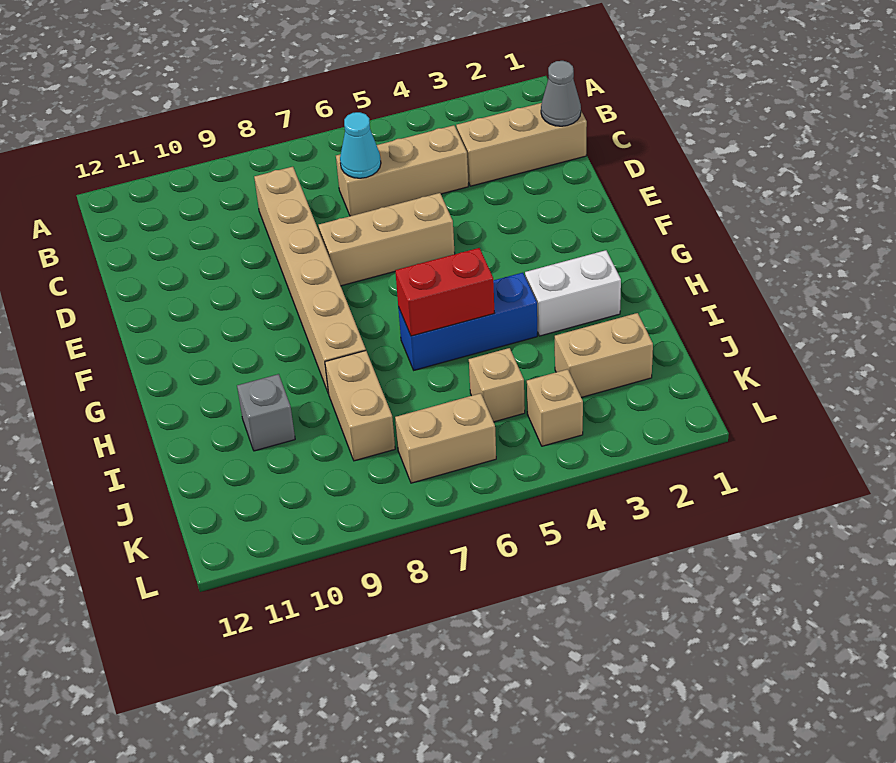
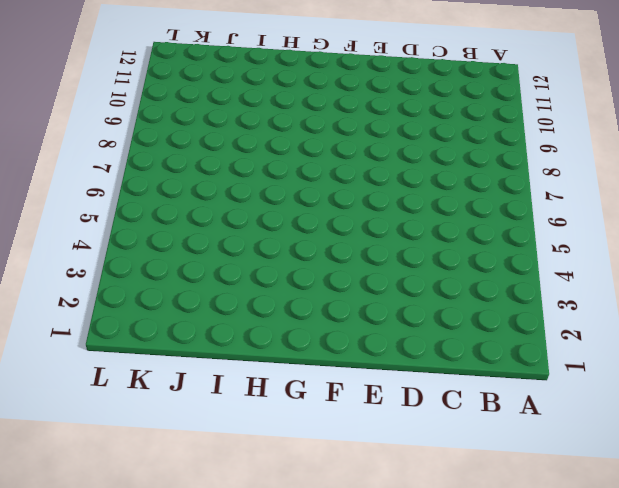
none -> tan brick C1:C3 level 1
none -> tan brick C4:C6 level 1
none -> tan brick C8:H8 level 1

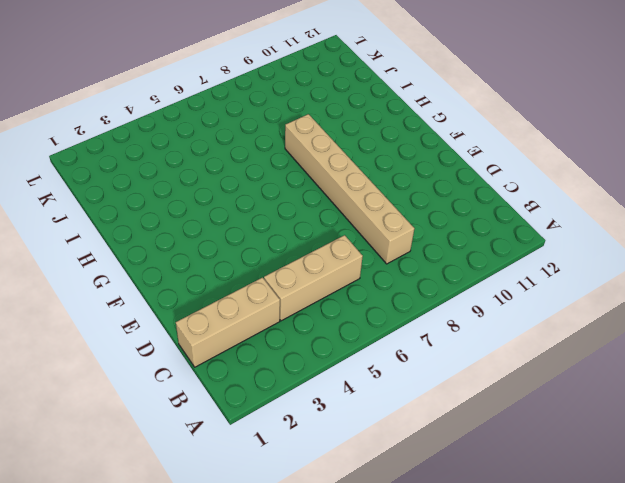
none -> tan brick E5:E7 level 1
none -> white brick H2:H3 level 1
none -> blue brick H4:H6 level 1

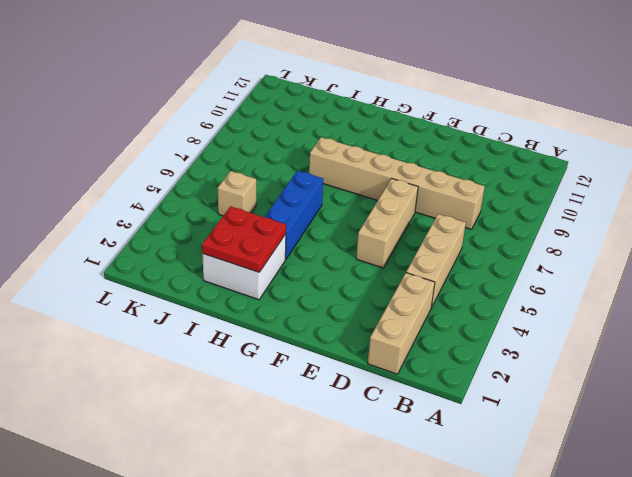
white brick H2:I3 level 1 -> white brick H2:H3 level 1
red plate H2:I3 level 2 -> none
none -> tan brick I8:J8 level 1
none -> grey brick I10 level 1
none -> tan brick J2:J3 level 1

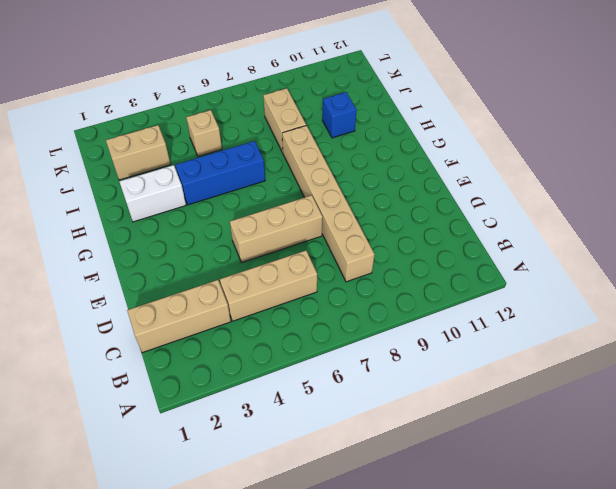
blue brick I10 level 1 -> grey brick I10 level 1
none -> tan brick K4 level 1
none -> tan brick K6:K7 level 1
none -> grey cone C1 level 2

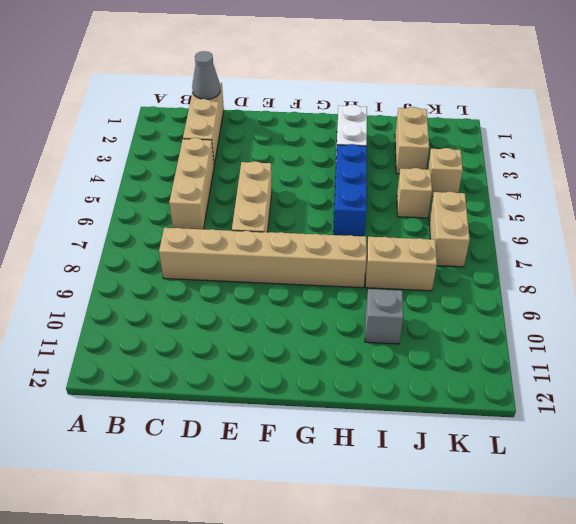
none -> cyan cone C6 level 2
none -> red brick H5:H6 level 2

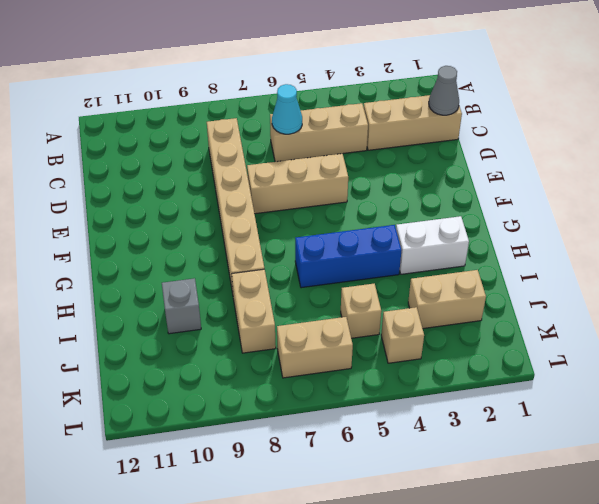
none -> red brick H5:H6 level 2

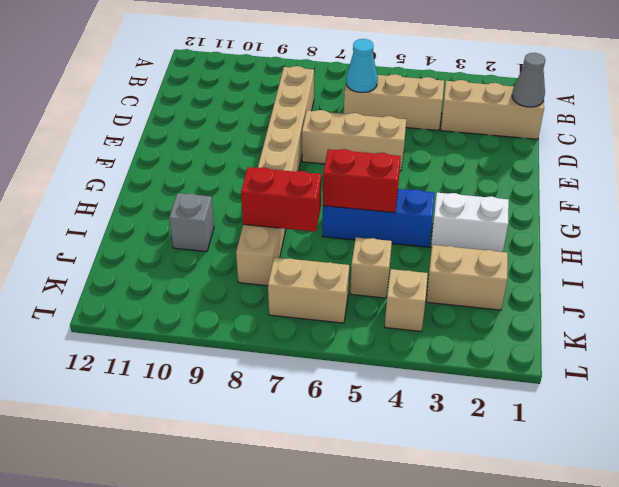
red brick I7:I8 level 2 -> none

